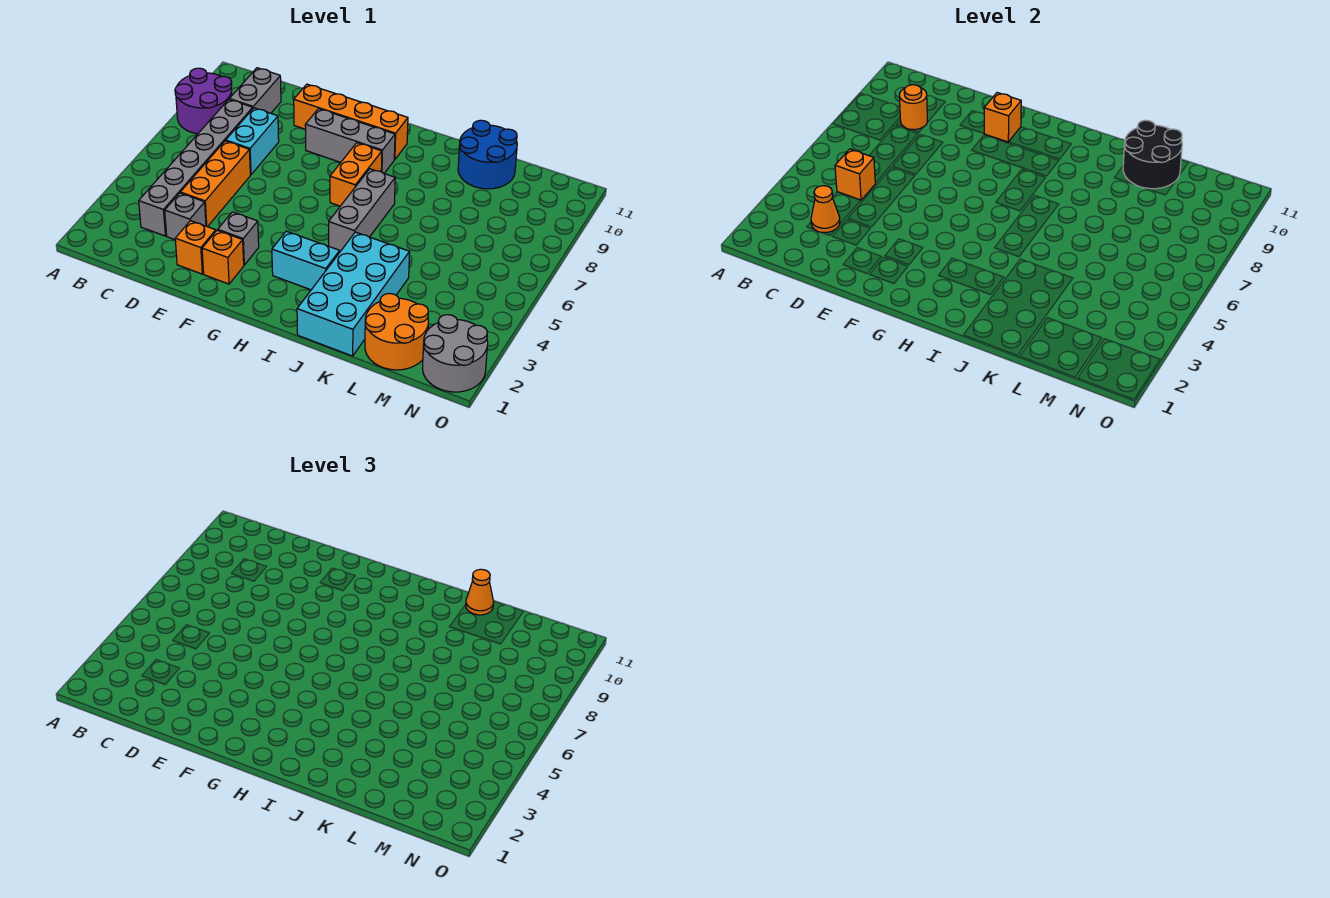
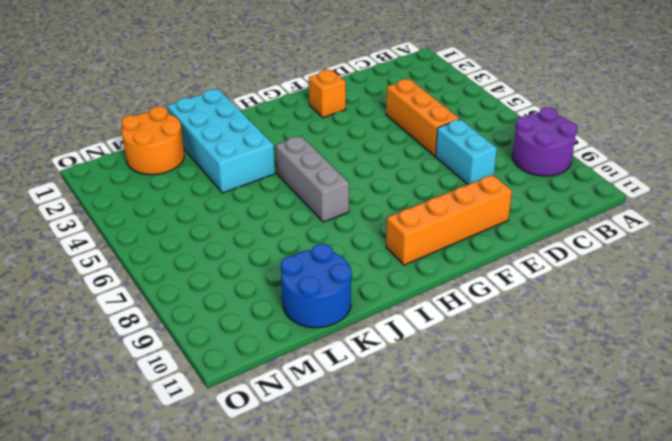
none -> grey brick C3:C8 level 1
none -> grey brick C9:C10 level 1
none -> grey brick D3 level 1

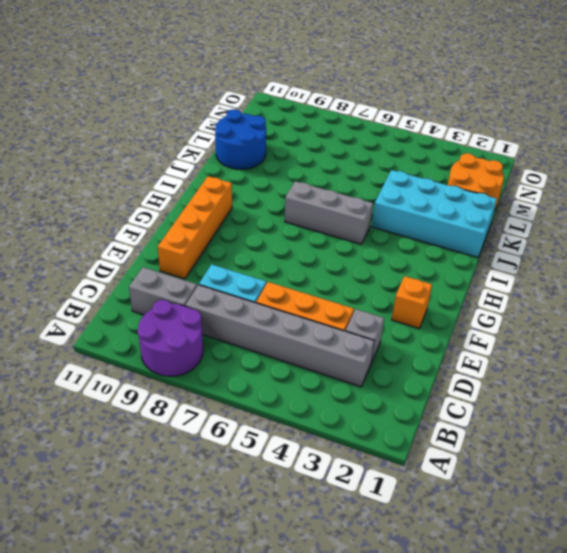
none -> orange brick E2 level 1
none -> grey brick F3 level 1
none -> grey brick F9:H9 level 1

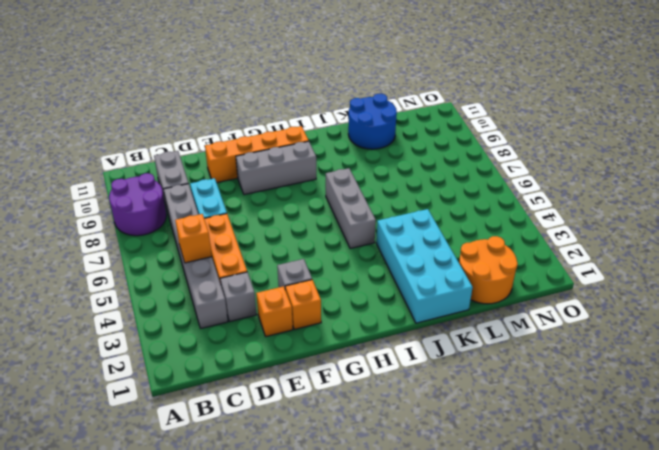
none -> cyan brick H3:I3 level 1
none -> orange brick H7:H8 level 1
none -> grey round brick N1:O2 level 1

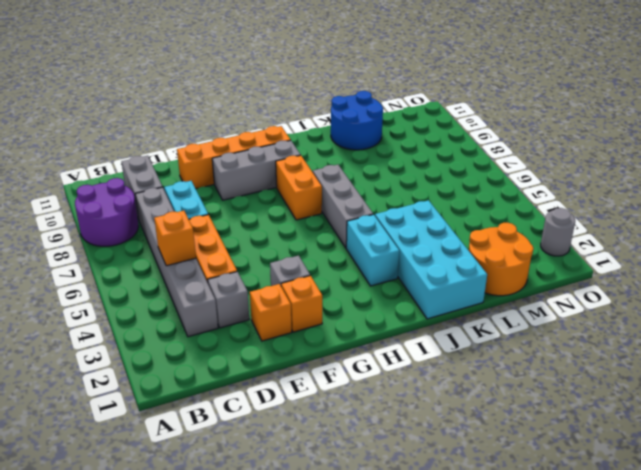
cyan brick I3:I4 level 1 -> cyan brick H3:I3 level 1
grey round brick O2 level 1 -> grey round brick N1:O2 level 1
none -> orange cone C3 level 2
none -> orange round brick C9 level 2
none -> orange brick F10 level 2

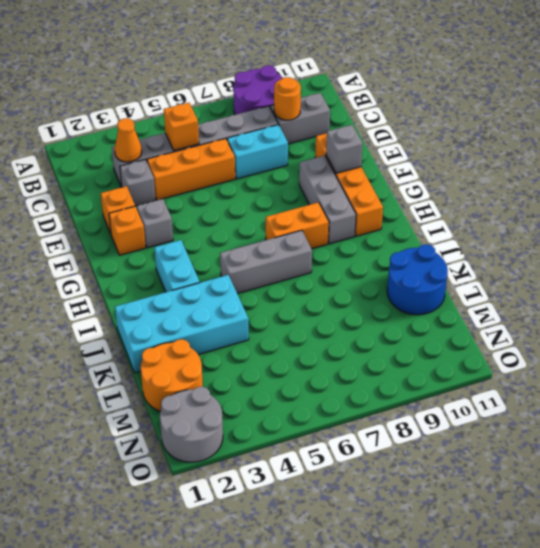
grey brick F10 level 2 -> orange brick F10 level 2
none -> black round brick K10:L11 level 2
none -> orange cone K11 level 3

